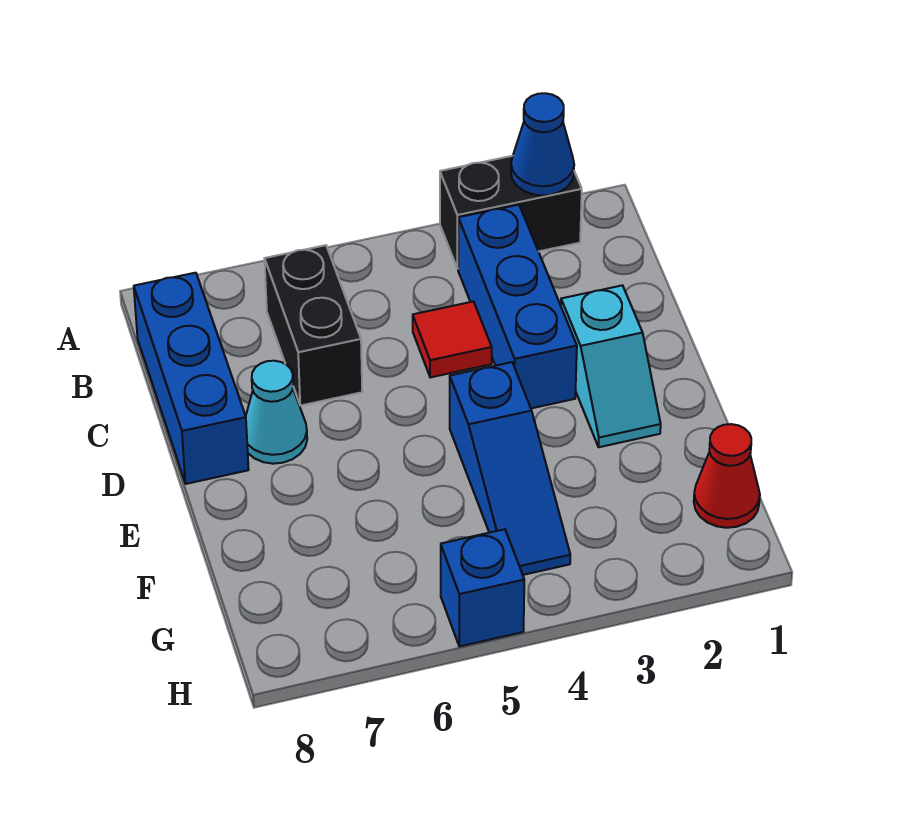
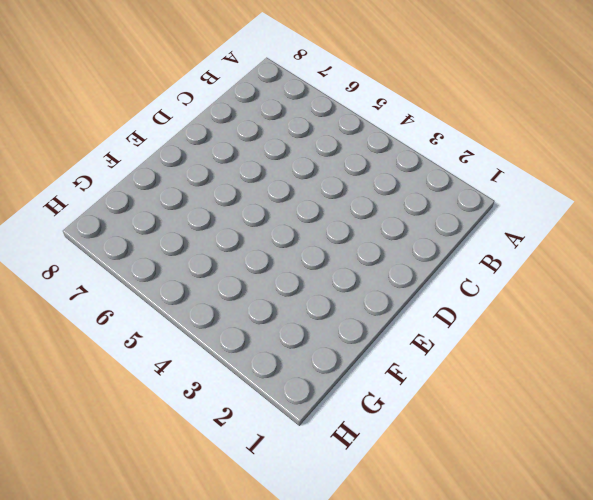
none -> black brick A2:A3 level 1
none -> blue brick B3:D3 level 1

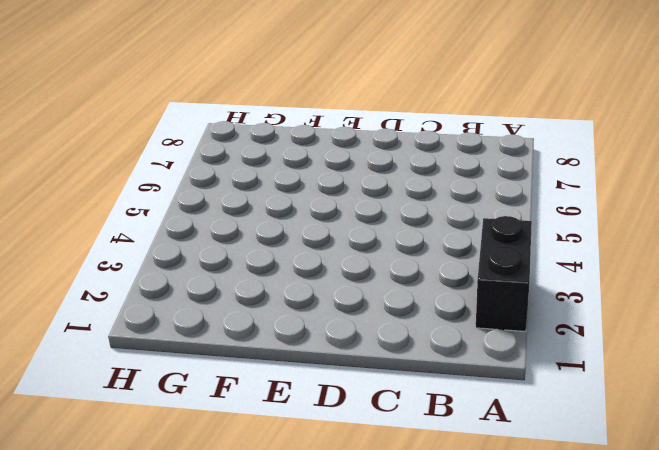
none -> blue brick B3:D3 level 1
none -> black brick B6:C6 level 1

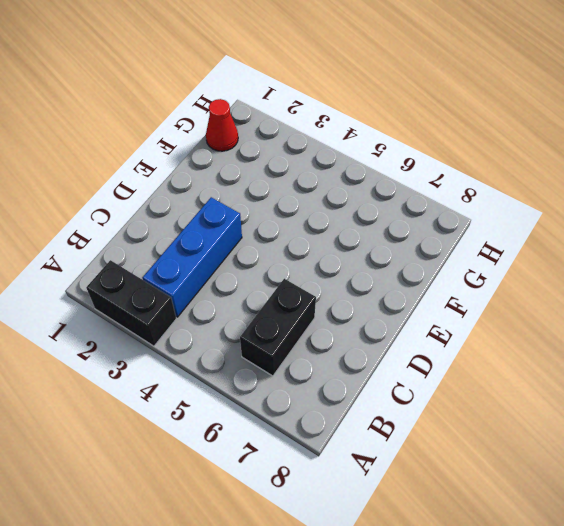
none -> blue brick B8:D8 level 1
none -> red tile C4 level 1

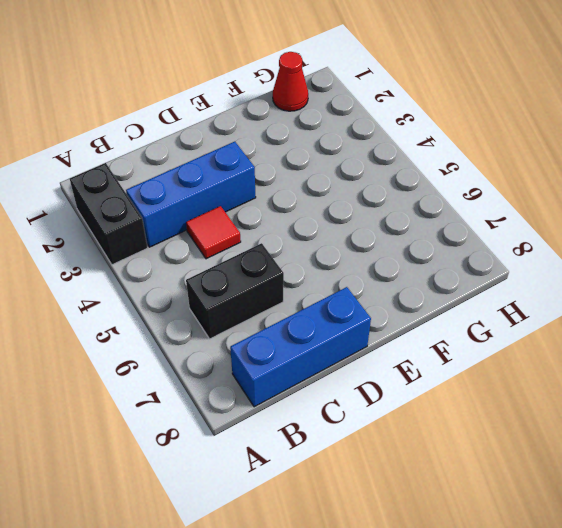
none -> cyan slope D2:E2 level 1 top D
none -> cyan cone D7 level 1

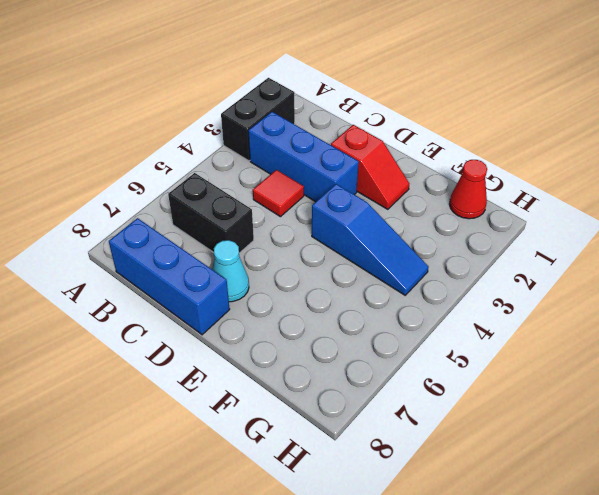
red slope D2:E2 level 1 top D -> cyan slope D2:E2 level 1 top D
none -> blue brick H5 level 1
none -> blue cone A2 level 2

